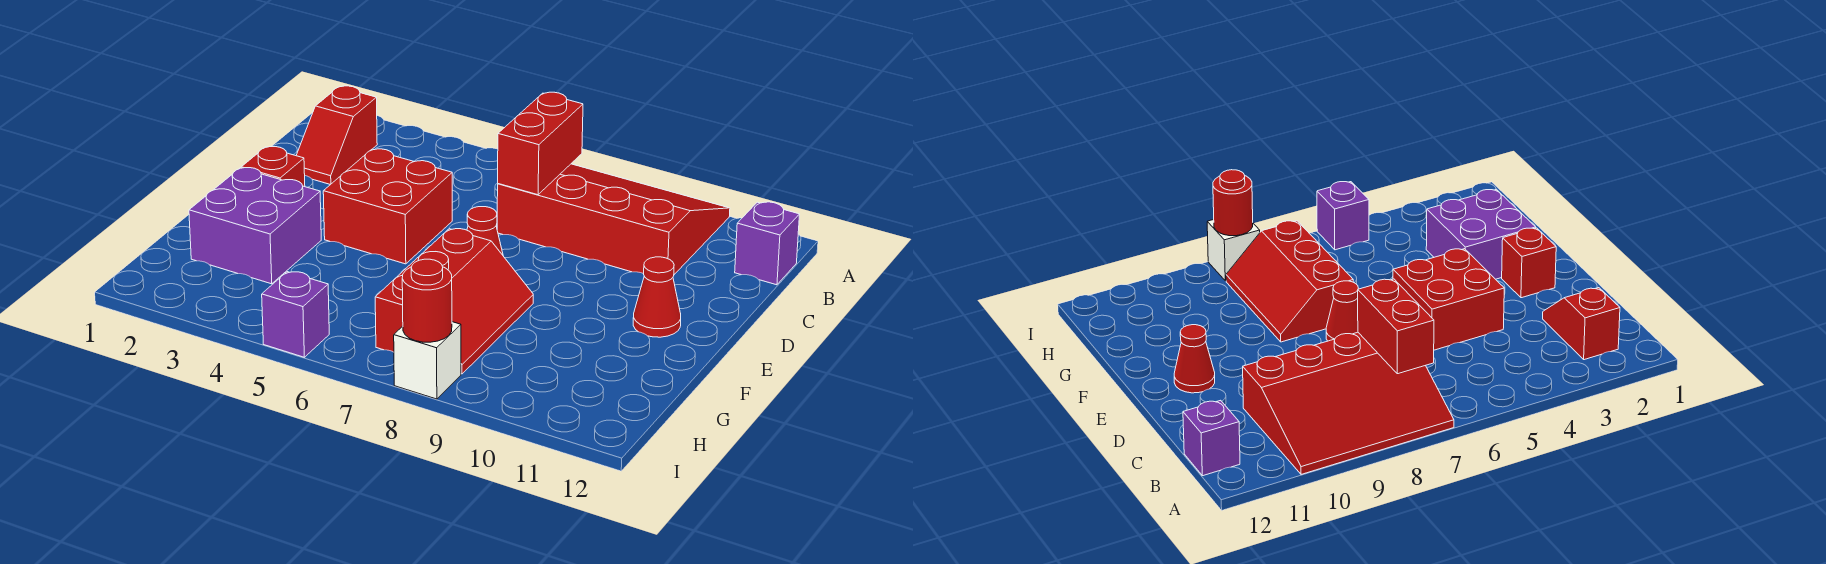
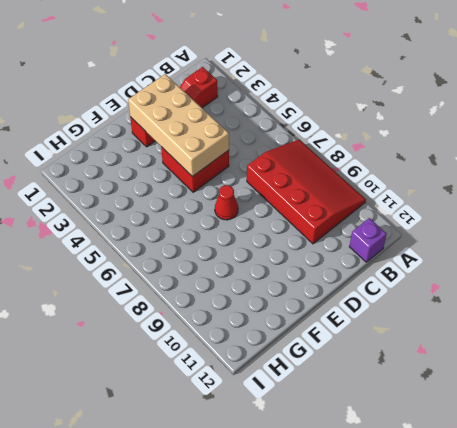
tan brick D2:E5 level 2 -> none
none -> red cone E11 level 1
none -> purple brick F2:G3 level 1
none -> red slope F7:H8 level 1 top 7

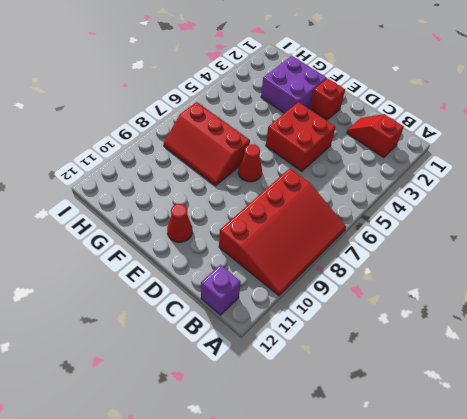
none -> purple brick I5 level 1
none -> white brick I8 level 1
none -> red brick B7:C7 level 2

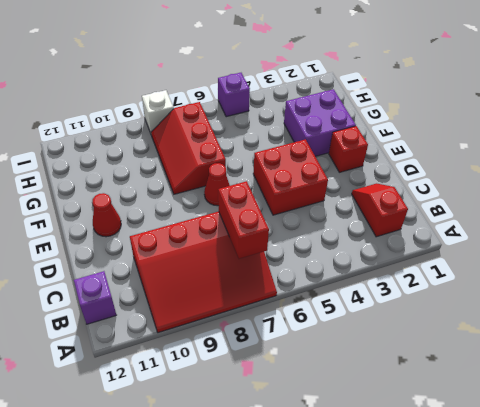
none -> red round brick I8 level 2

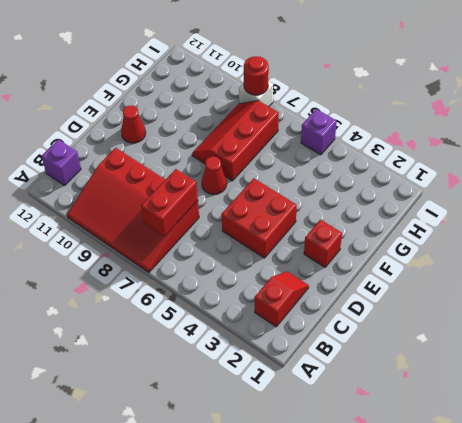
none -> purple brick F2:G3 level 1

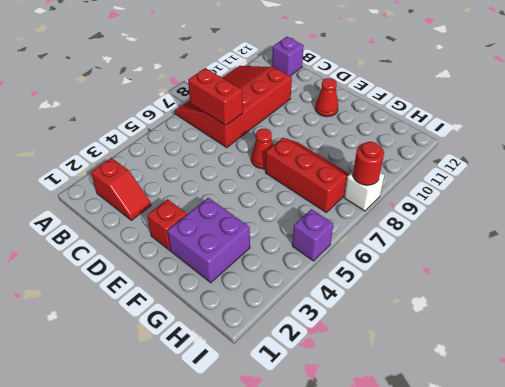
none -> red brick D4:E5 level 1

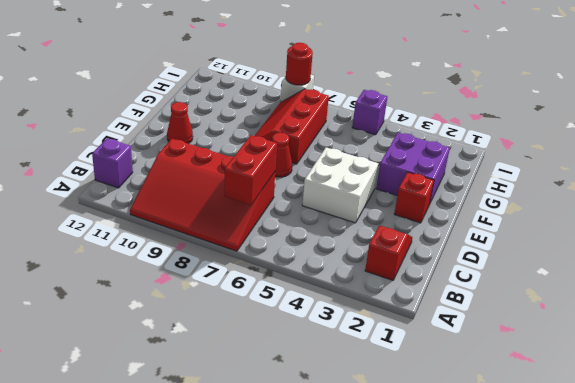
white brick D4:E5 level 1 -> red brick D4:E5 level 1

